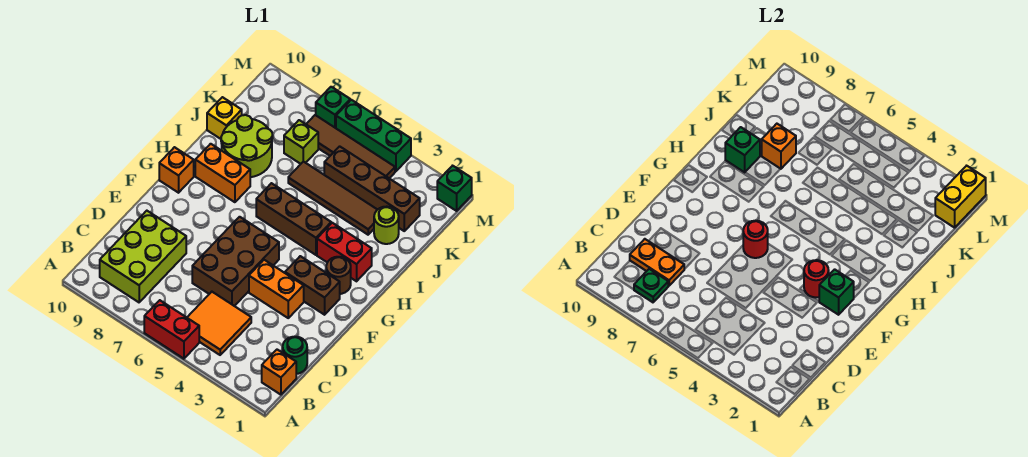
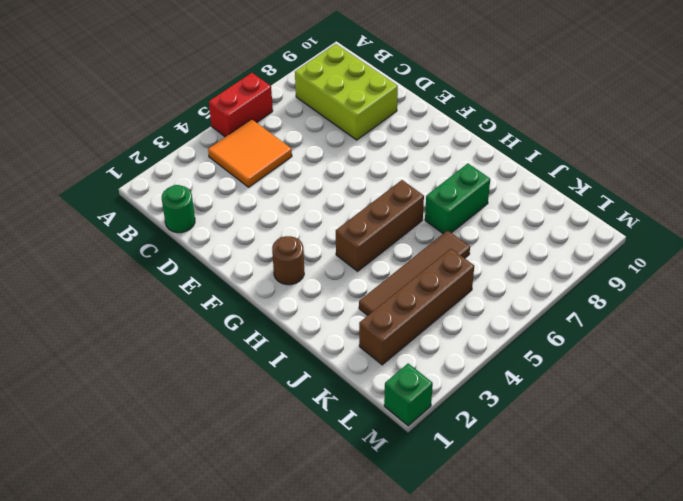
green brick I7:I8 level 1 -> lime round brick I8:J9 level 1
none -> orange brick B1 level 1
none -> brown brick D5:F6 level 1
none -> orange brick E3:E4 level 1
none -> brown brick F2:F3 level 1

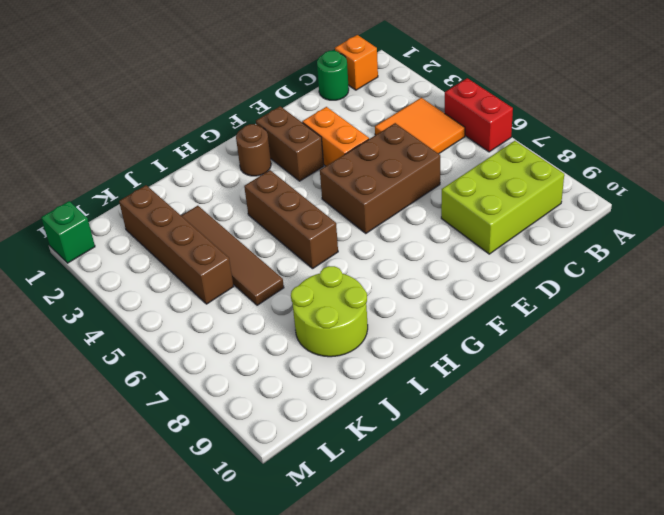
none -> orange brick G10 level 1
none -> red brick H2:H3 level 1
none -> orange brick H8:H9 level 1
none -> lime round brick J2 level 1

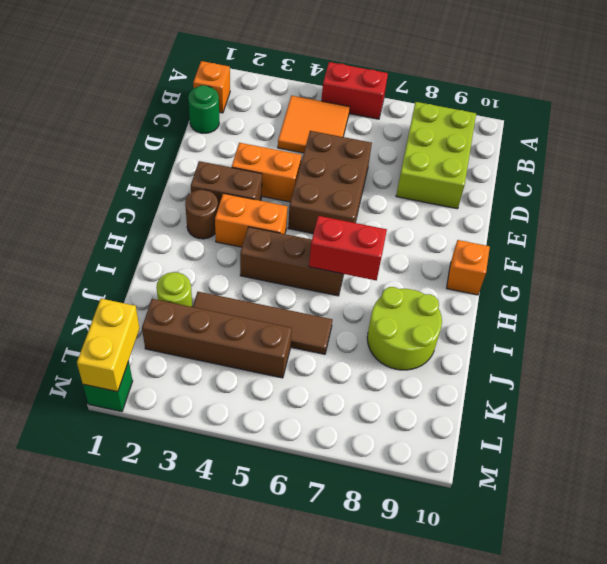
orange brick G3:G4 level 1 -> orange brick H8:H9 level 1
red brick H6:H7 level 2 -> red brick H2:H3 level 1
none -> yellow brick J10 level 1
none -> lime brick K7 level 1
none -> brown tile L4:L7 level 1
none -> green brick M4:M6 level 1

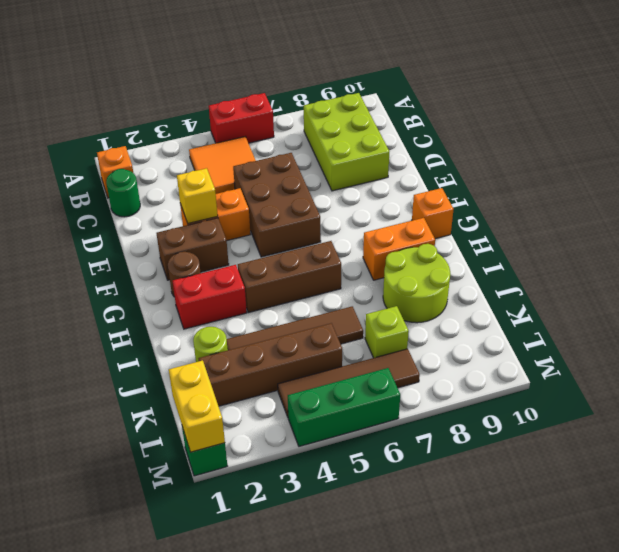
yellow brick E3 level 2 -> yellow brick J10 level 1
none -> green brick M7 level 1
none -> green plate B8 level 2
none -> orange plate C8:C9 level 2
none -> green brick F2 level 2

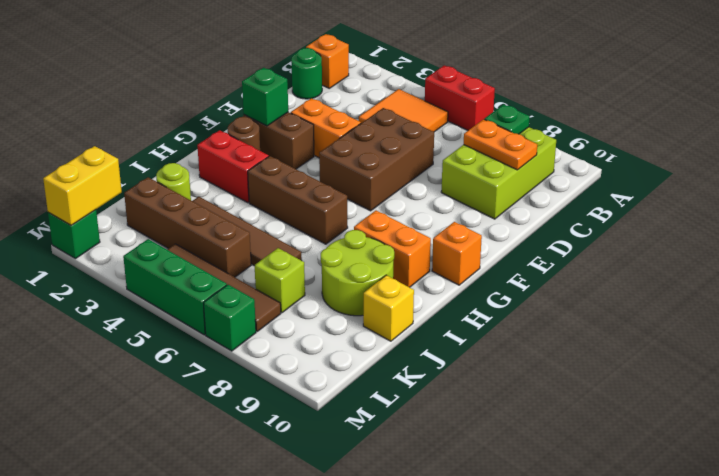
none -> red round brick F3 level 2
none -> red round brick F6 level 2
none -> green brick I9 level 2
none -> orange brick J8 level 2

